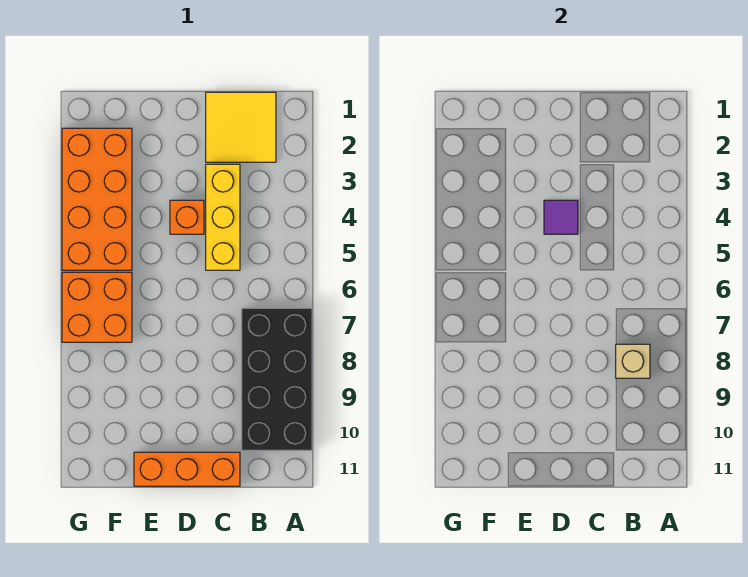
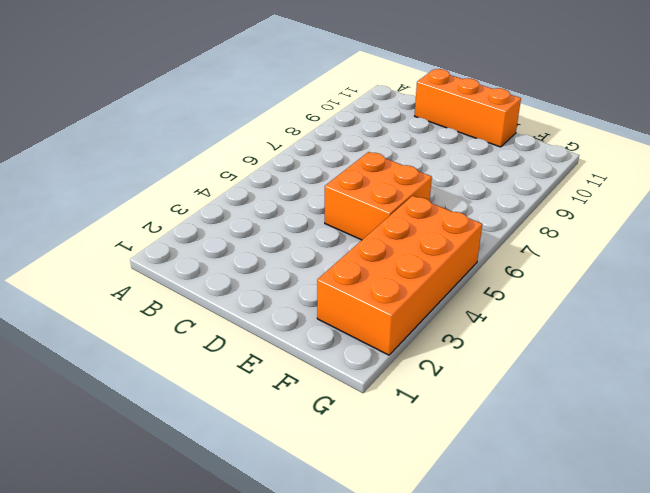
orange brick D5:E6 level 1 -> orange brick F6:G7 level 1
none -> black brick A7:B10 level 1
none -> yellow tile B1:C2 level 1

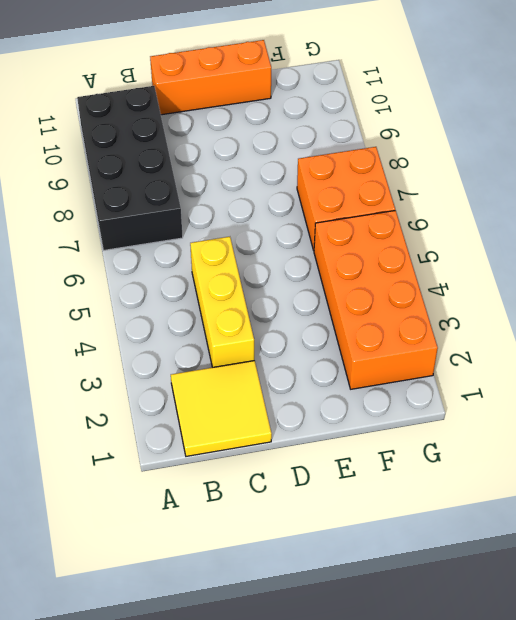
none -> orange brick D4 level 1
none -> tan brick B8 level 2

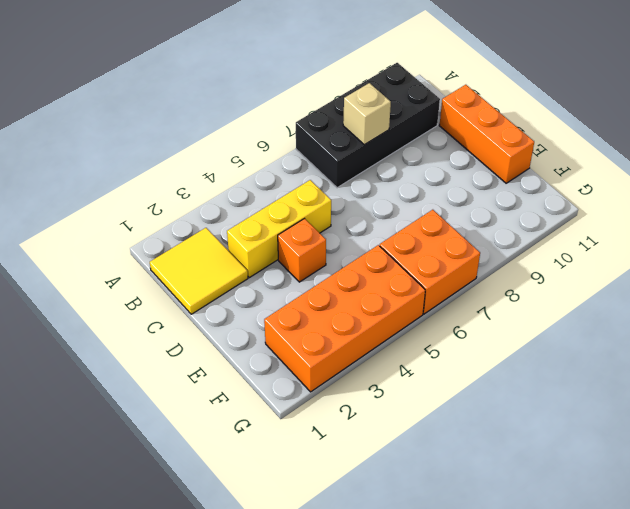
none -> purple tile D4 level 2

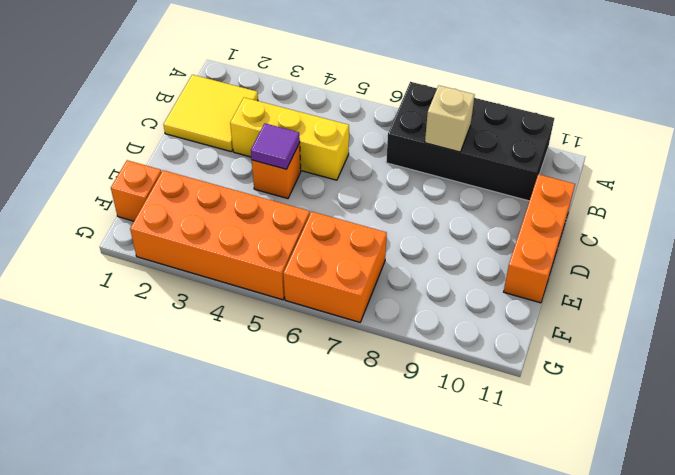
orange brick F1 level 1 -> none

